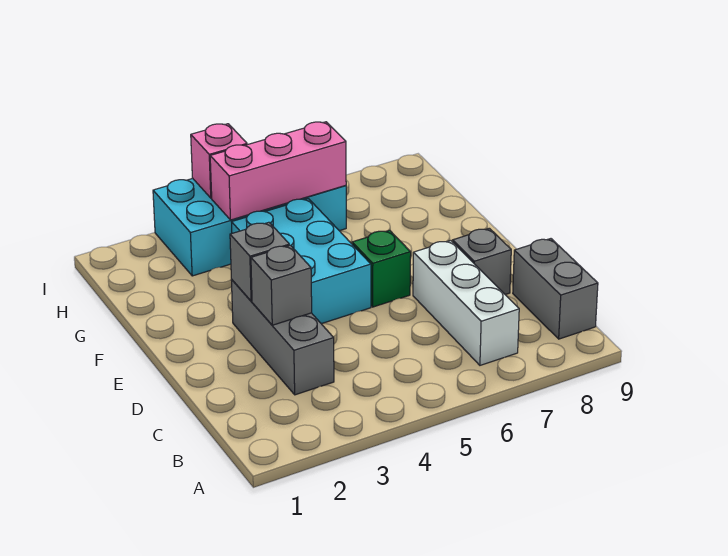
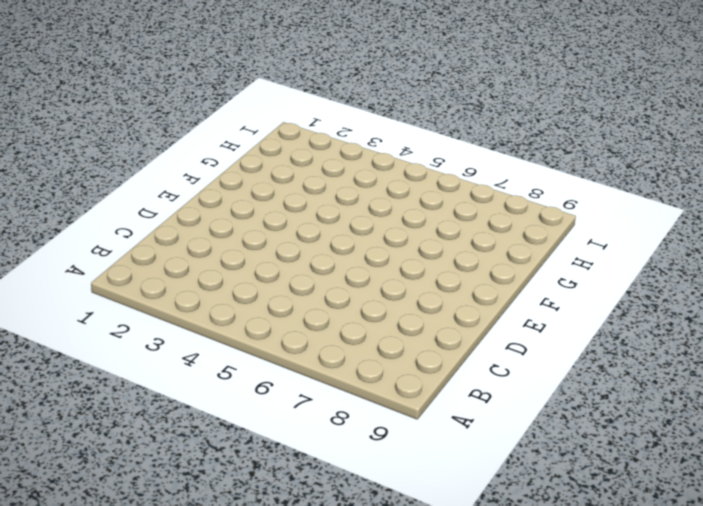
none -> white brick B7:D7 level 1
none -> grey brick B9:C9 level 1

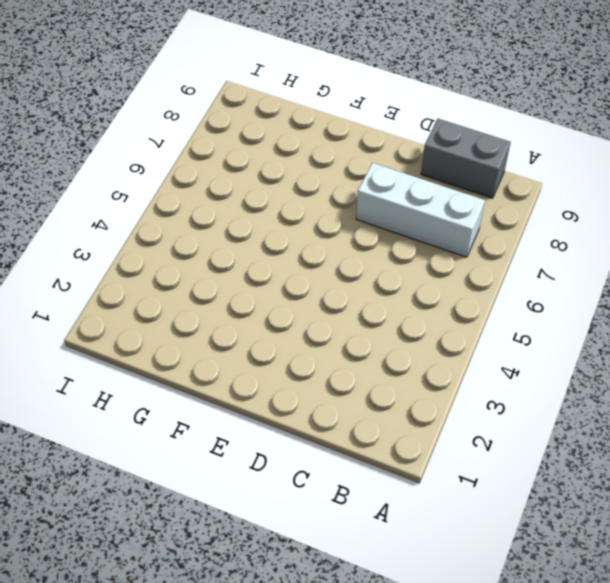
none -> grey brick C3:E3 level 1
none -> grey brick D8 level 1

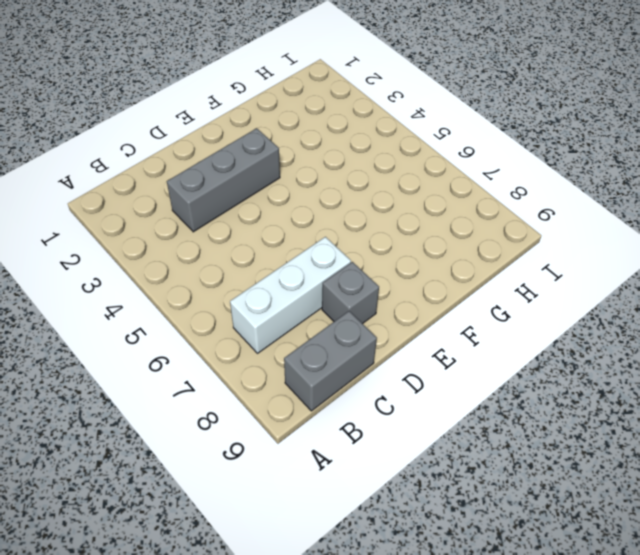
none -> cyan brick E4:G5 level 1
none -> green brick E6 level 1

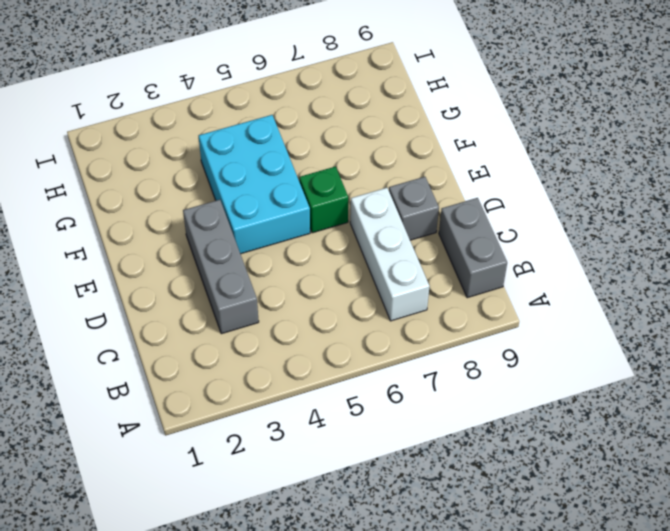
none -> cyan brick H3:I6 level 1
none -> grey brick D3 level 2

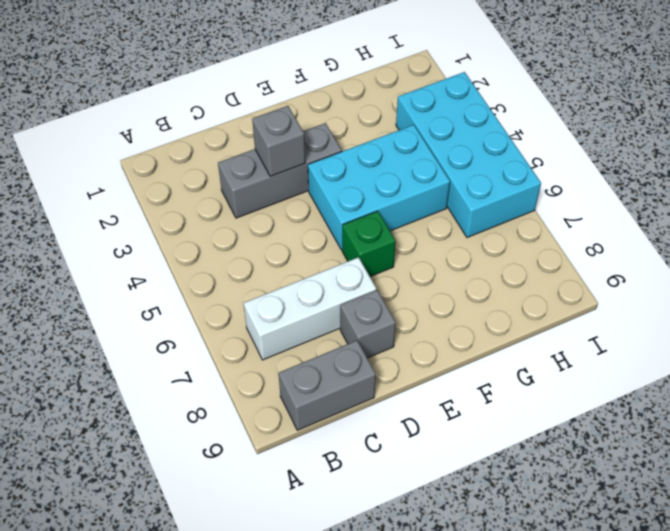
none -> grey brick E3 level 2
none -> pink brick H4:H6 level 2

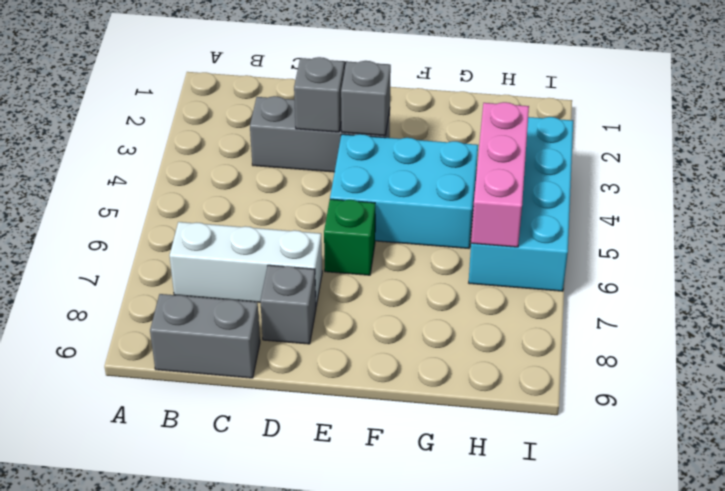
none -> pink brick I4 level 2

